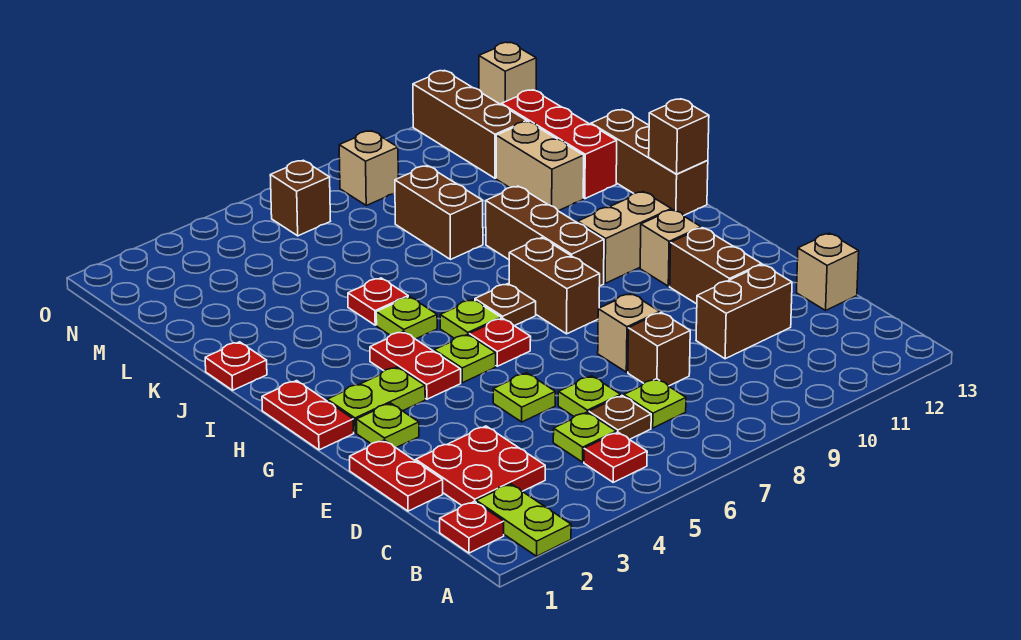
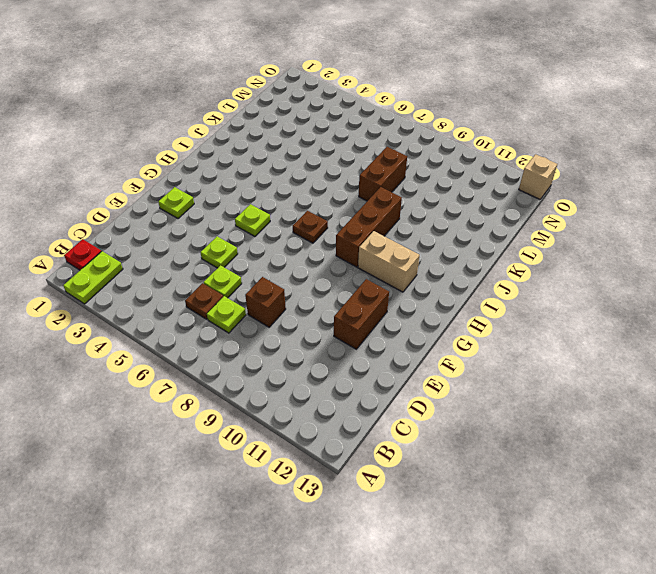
none -> red plate B5 level 1
none -> red plate C2:D3 level 1
none -> lime plate C5 level 1
none -> red plate D1:E1 level 1

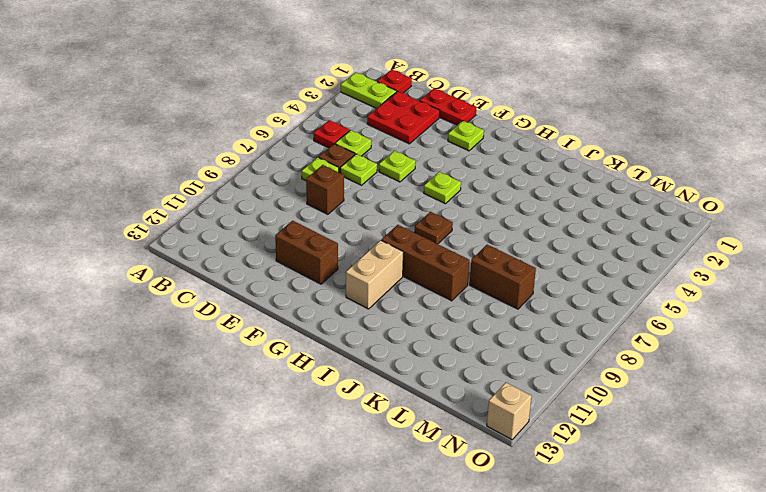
none -> brown brick D10:D11 level 1
none -> tan brick D13 level 1
none -> tan brick E8 level 1
none -> red plate G1:H1 level 1

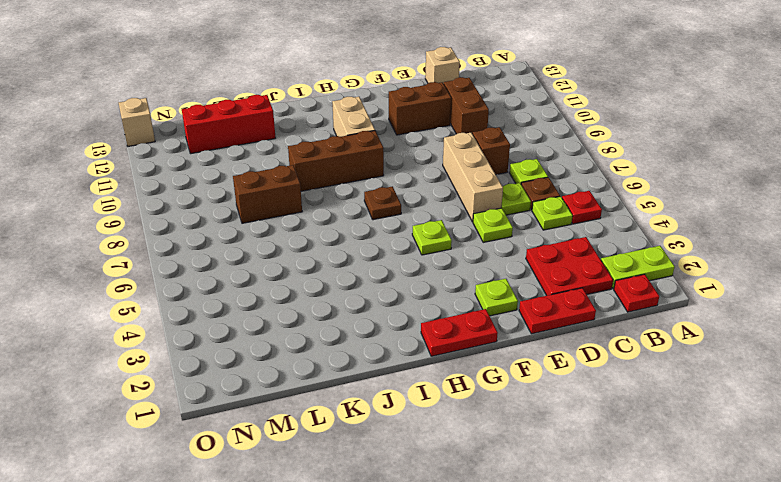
tan brick E6:E8 level 1 -> tan brick E8 level 1
none -> lime plate G2:G3 level 1
none -> red plate G4:H4 level 1
none -> red plate G6 level 1
none -> brown brick G8:H8 level 1

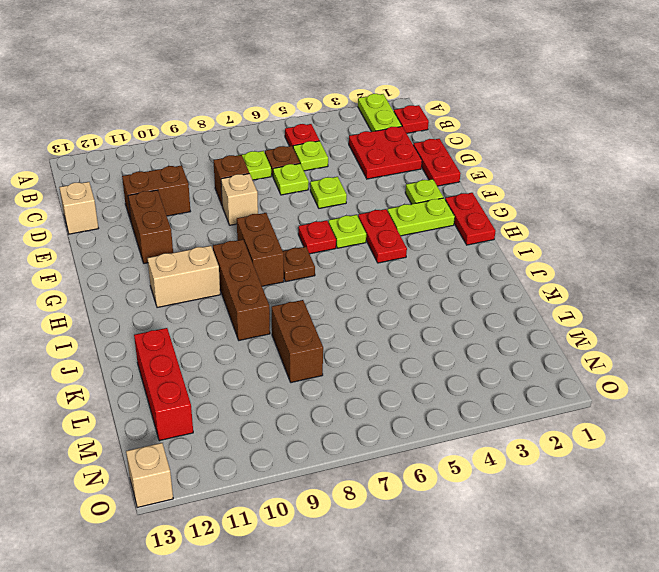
none -> tan brick G11 level 1
none -> lime plate H6 level 1
none -> lime plate I5 level 1
none -> brown brick I13:K13 level 1

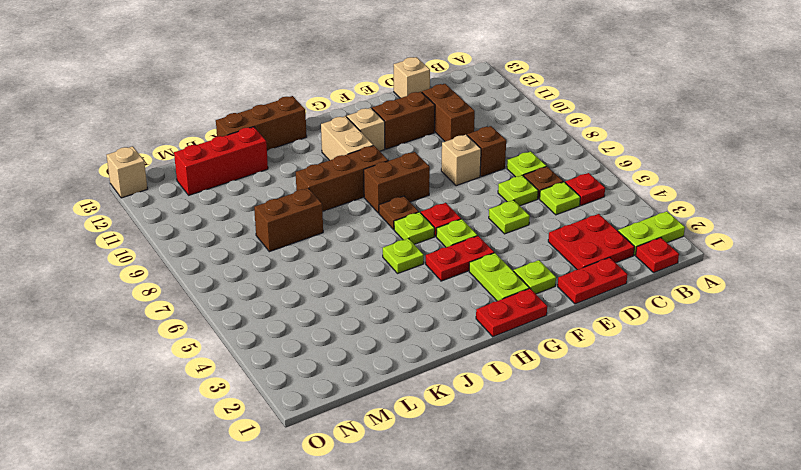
none -> red plate J1 level 1
none -> red plate J5 level 1
none -> tan brick K11:L11 level 1
none -> brown brick M11:O11 level 1

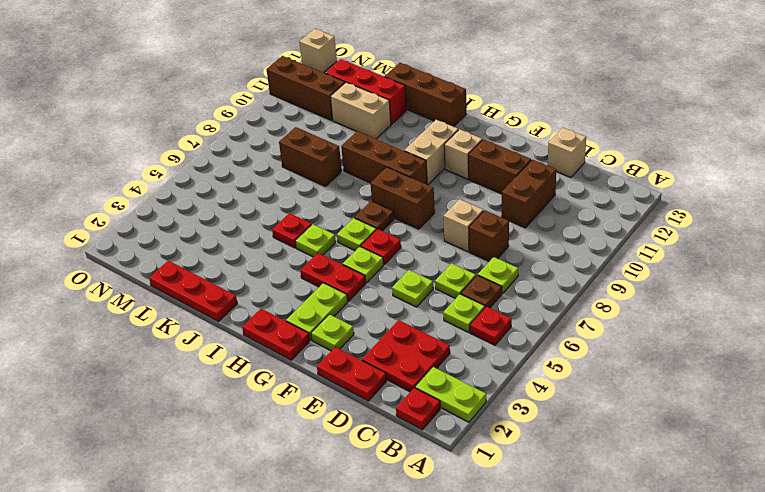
red plate J1:L1 level 1 -> red plate J1 level 1
none -> brown brick N6 level 1
none -> tan brick N8 level 1
none -> brown brick I13 level 2

